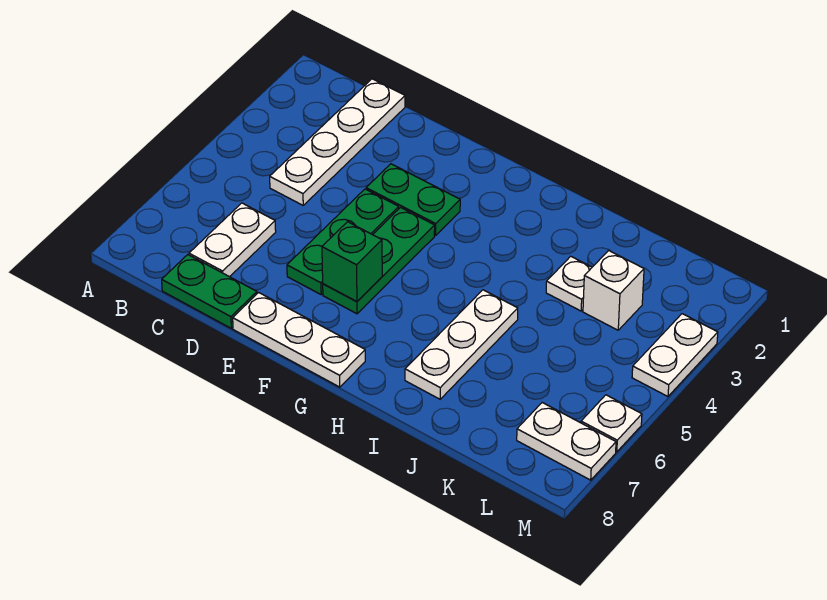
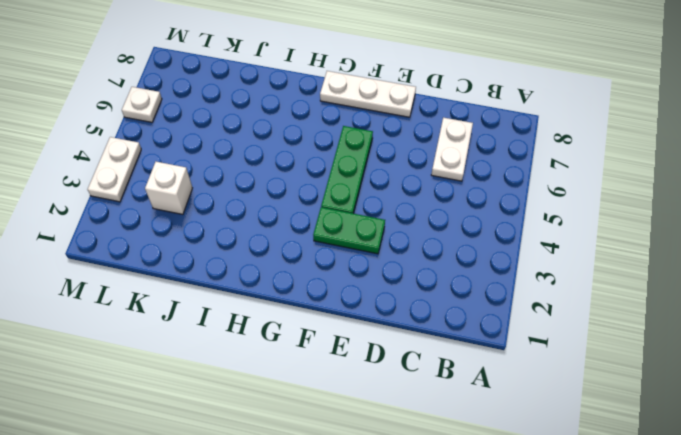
none -> white plate C1:C4 level 1
none -> green plate C8:D8 level 1
none -> green plate E4:E6 level 1

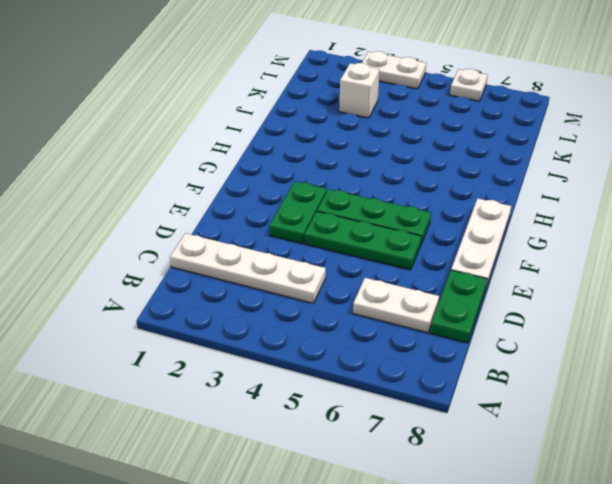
none -> white plate I5:I7 level 1
none -> white plate J3 level 1
none -> white plate L7:M7 level 1

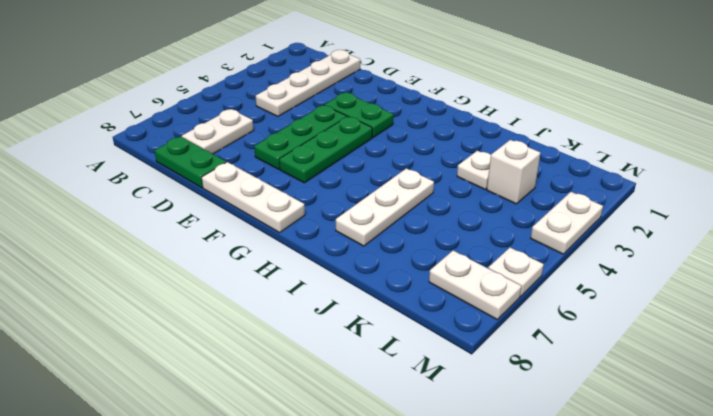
none -> green brick F6 level 2

